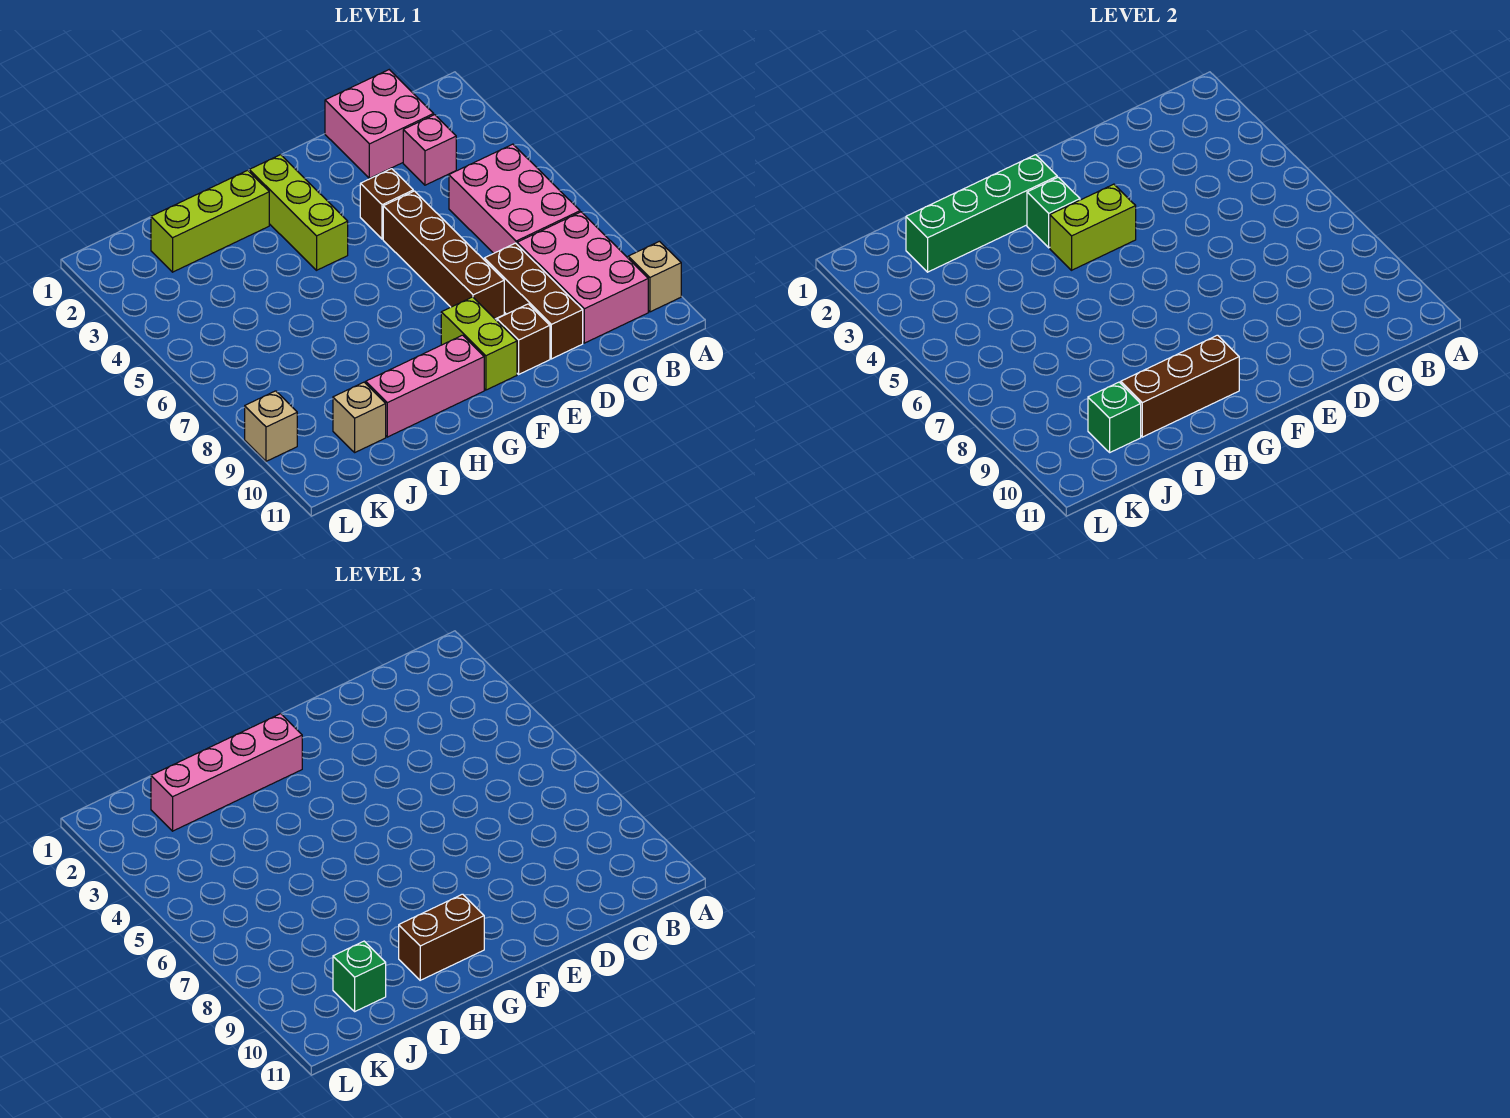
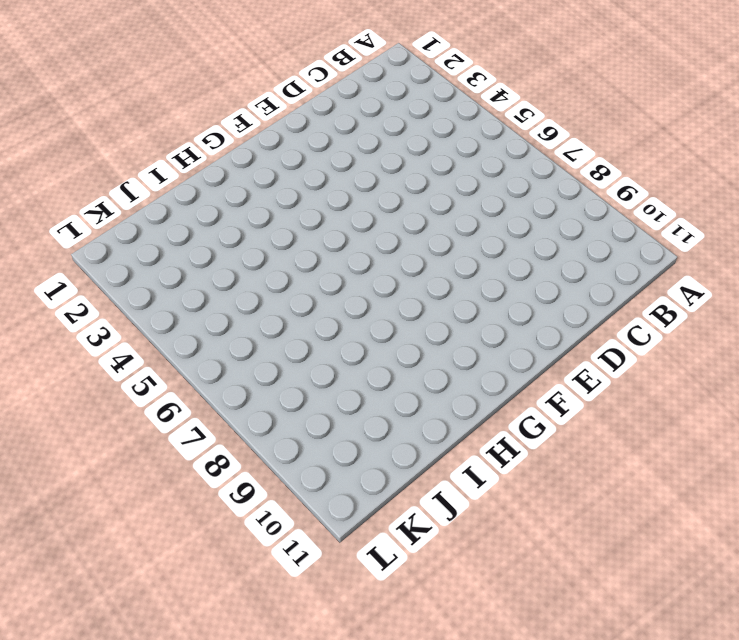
none -> tan brick A10 level 1
none -> pink brick B5:C7 level 1
none -> pink brick B8:C10 level 1

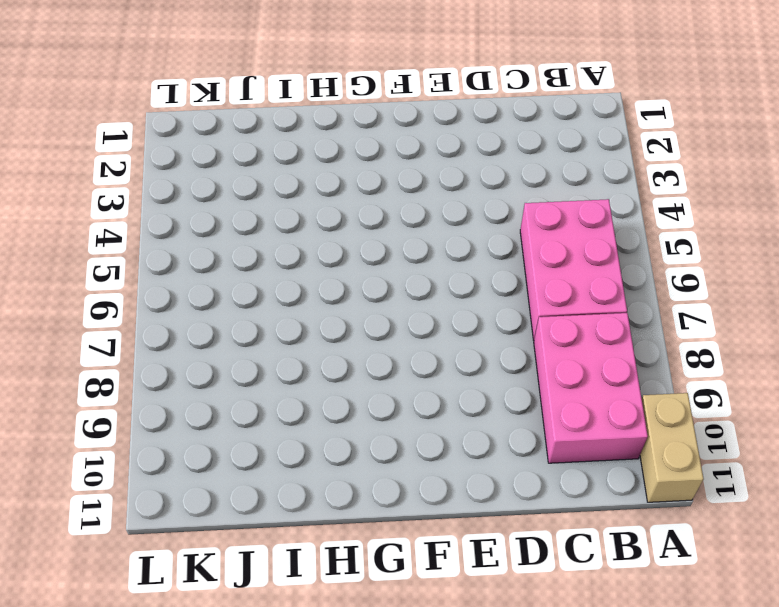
tan brick A10:A11 level 1 -> tan brick A10 level 1
none -> pink brick C1:D2 level 1
none -> pink brick C3 level 1
none -> brown brick D8:D10 level 1

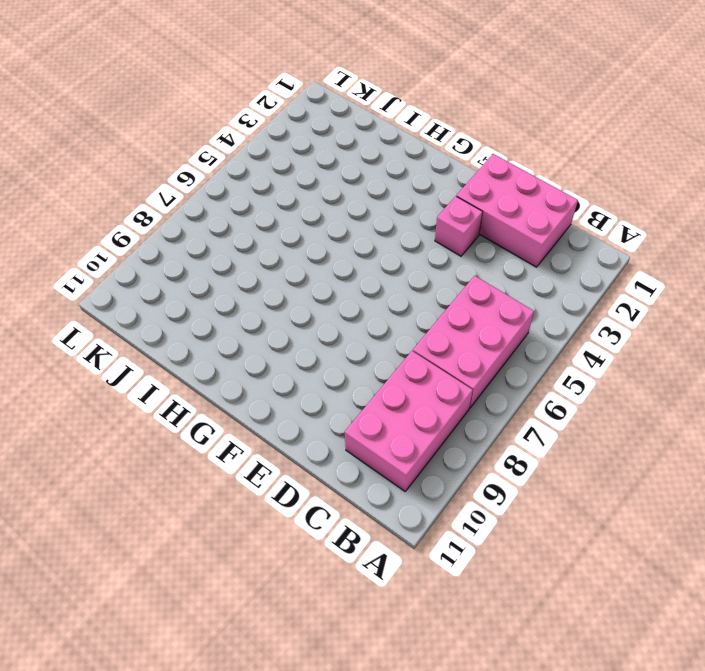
pink brick C1:E2 level 1 -> pink brick C1:D2 level 1
pink brick E3 level 1 -> pink brick C3 level 1
none -> tan brick A10 level 1
none -> brown brick D8:D10 level 1
none -> brown brick E4 level 1

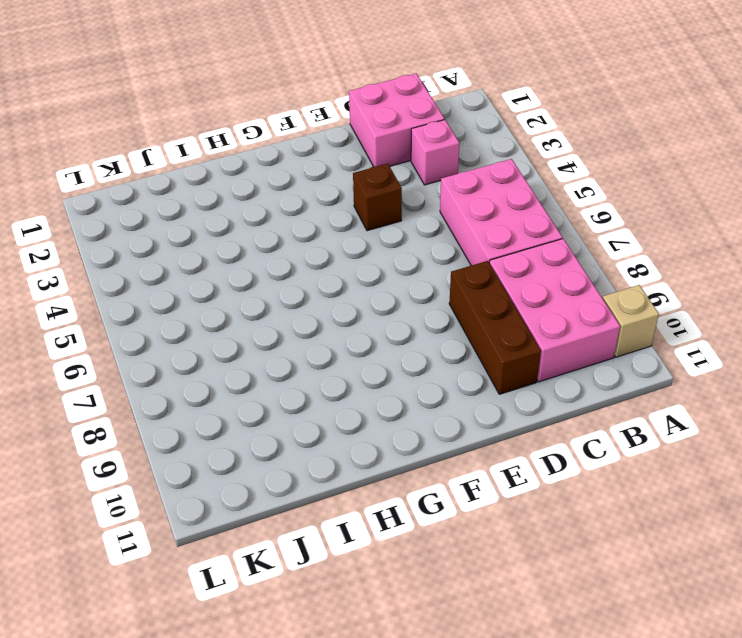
none -> brown brick E5:E8 level 1
none -> brown brick E10 level 1
none -> lime brick F9:F10 level 1

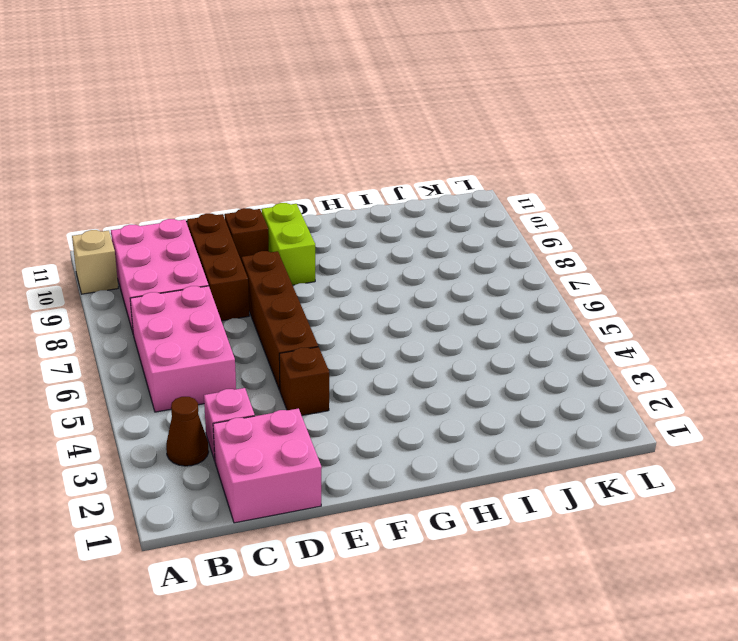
brown cone B3 level 1 -> none
none -> lime brick G2:G4 level 1
none -> pink brick G10:I10 level 1
none -> lime brick H2:J2 level 1

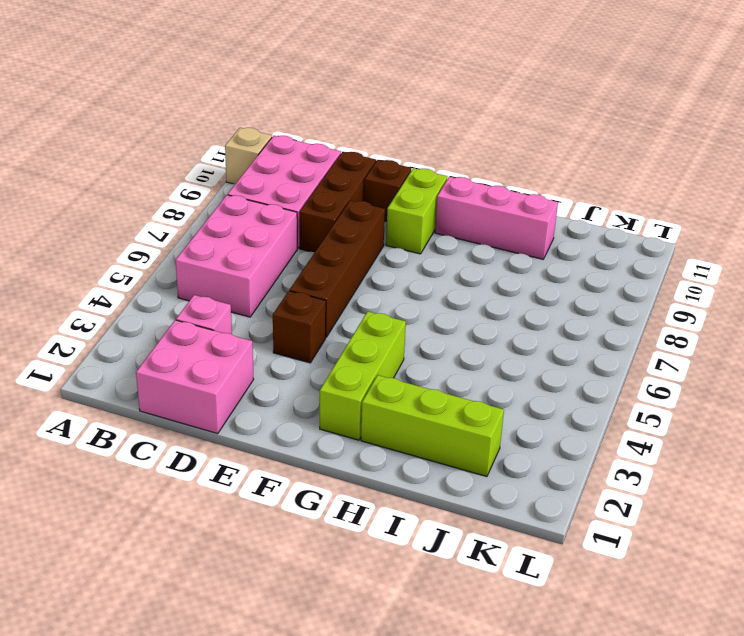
none -> tan brick J10 level 1
none -> tan brick L9 level 1
none -> lime brick F4:G4 level 2

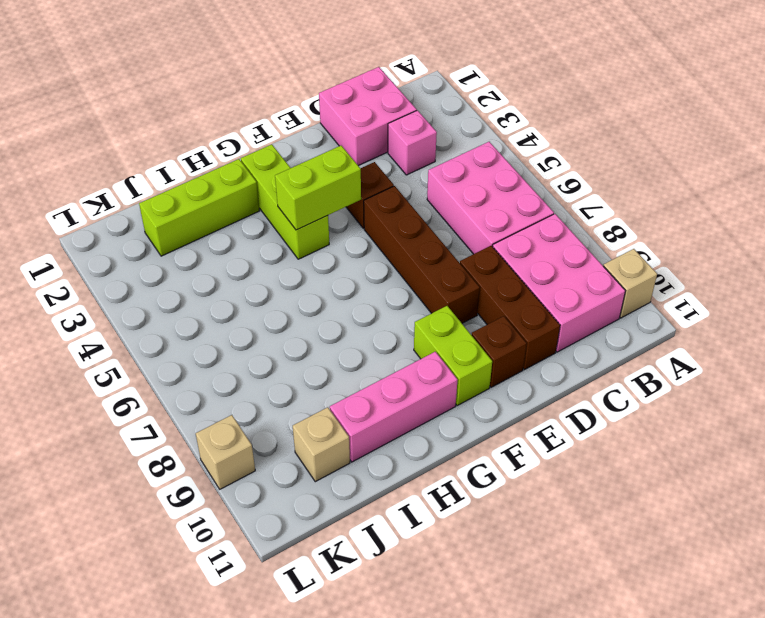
none -> green brick G2:J2 level 2
none -> green brick G3 level 2
none -> brown brick G10:I10 level 2

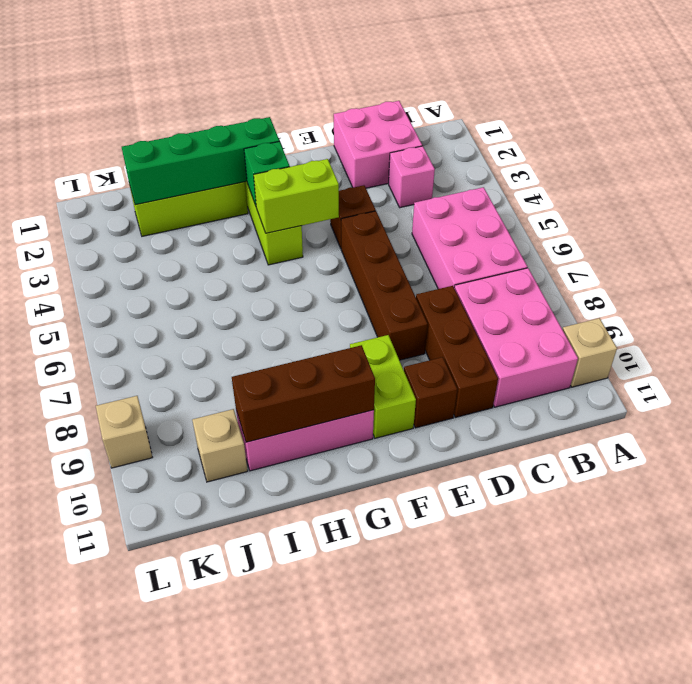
none -> green brick J10 level 2
none -> pink brick G2:J2 level 3
none -> brown brick G10:H10 level 3

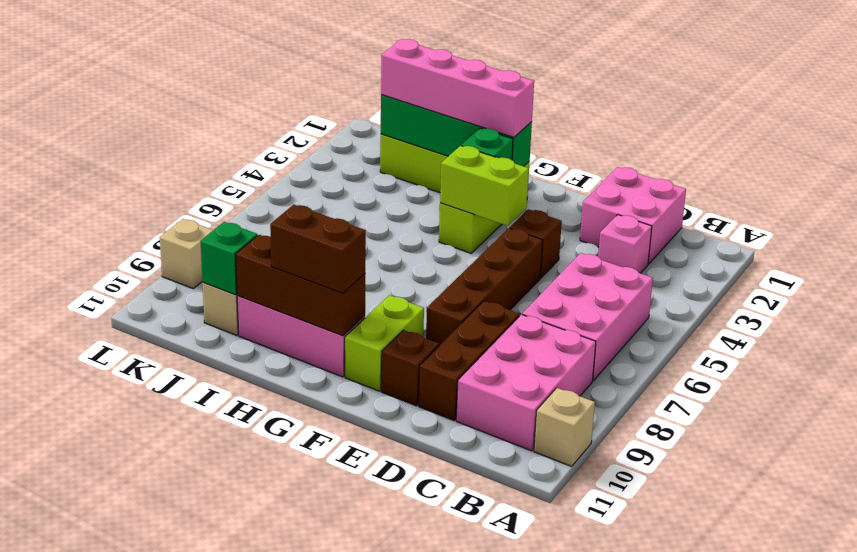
none -> green brick J10 level 3

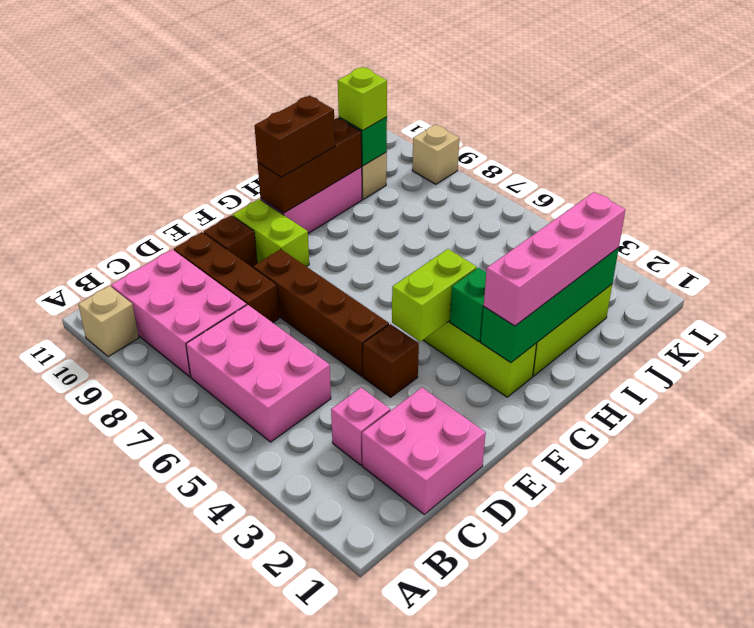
lime brick J10 level 3 -> green brick J10 level 3

